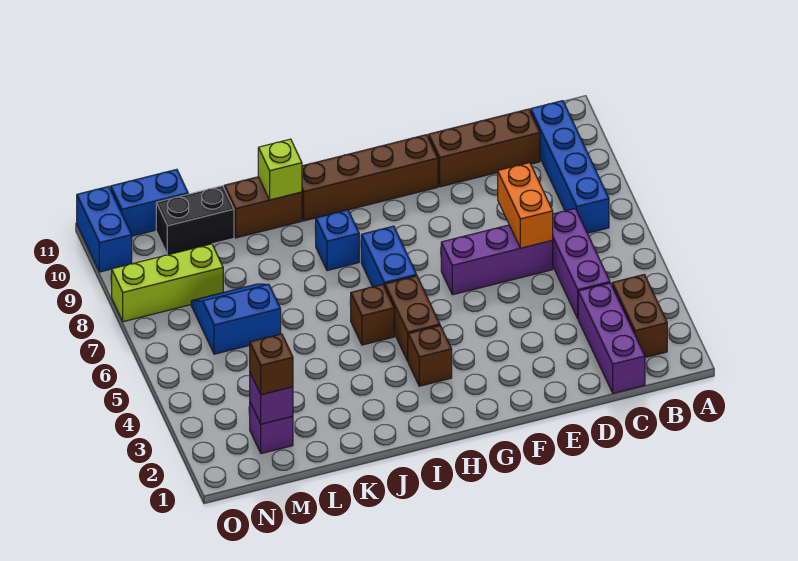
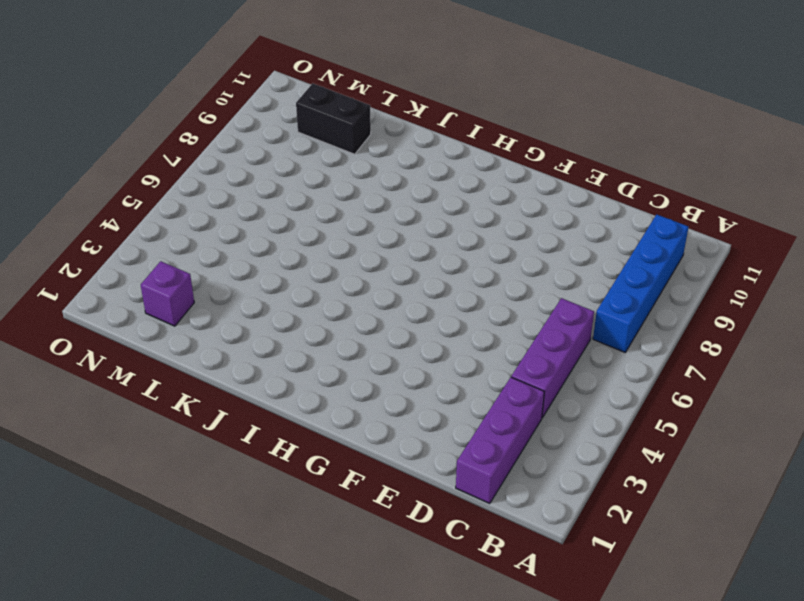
none -> brown brick B2:B3 level 1
none -> brown brick C10:E10 level 1
none -> purple brick D6:F6 level 1

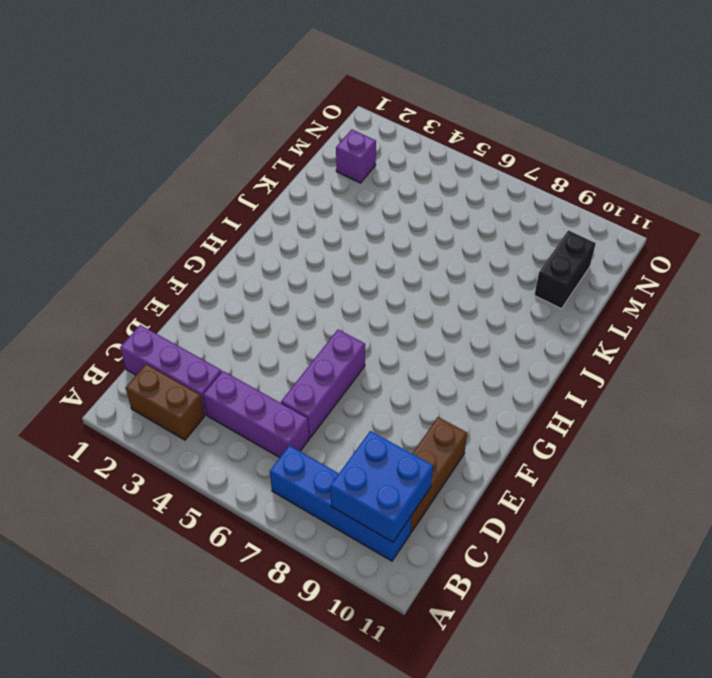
blue brick B9:C10 level 2 -> none
none -> brown brick F10:I10 level 1
none -> brown brick H3 level 1
none -> brown brick H4:H5 level 1

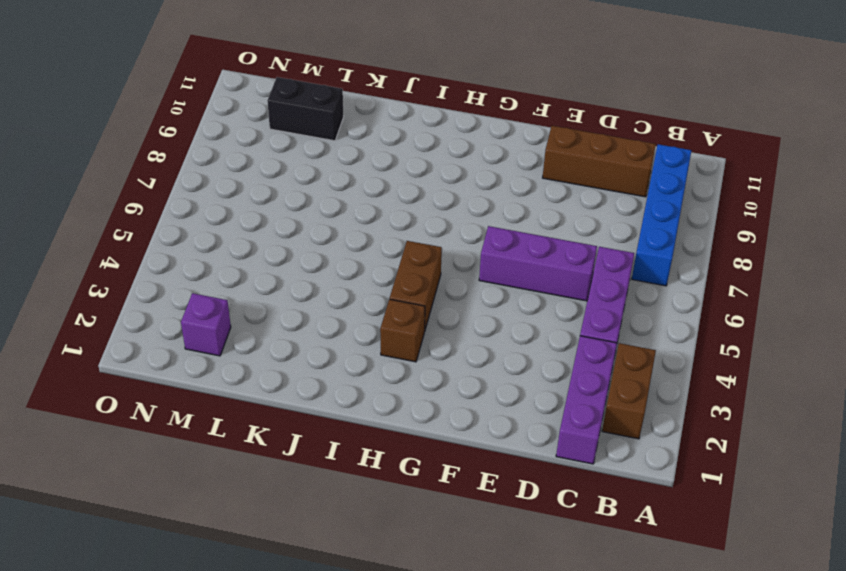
none -> brown brick F10:I10 level 1
none -> blue brick H6:H7 level 1
none -> brown brick I5 level 1

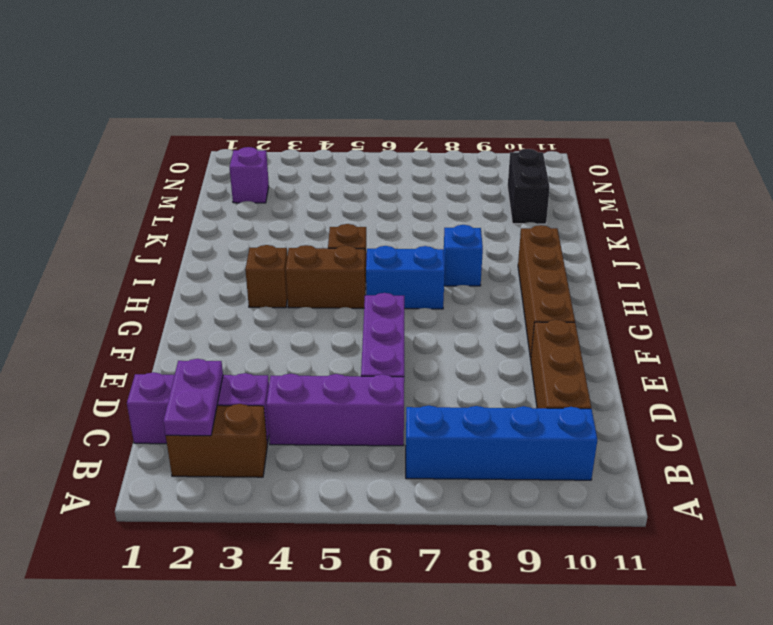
purple plate B2:C2 level 2 -> none
none -> brown brick J10:K10 level 1
none -> blue slope L6:M7 level 1 top 6
none -> lime brick M8:O8 level 1

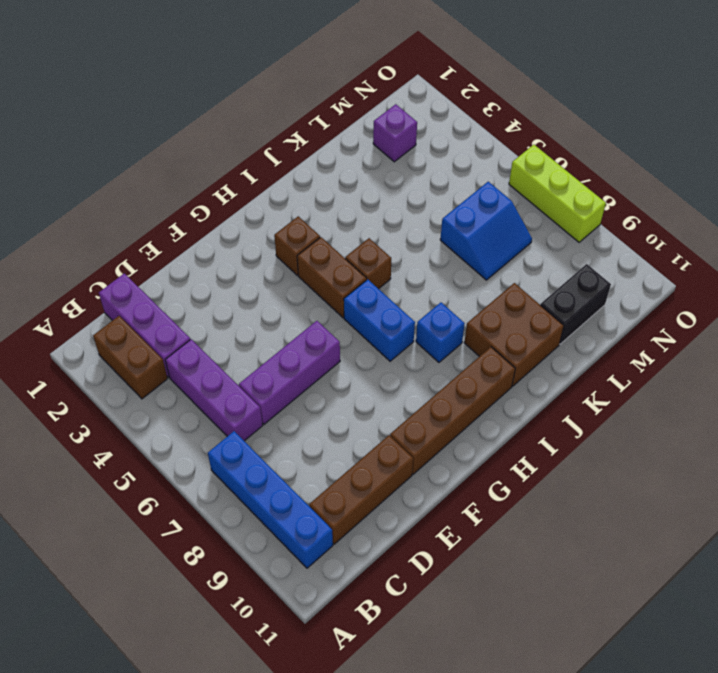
brown brick J9:K10 level 1 -> brown brick J10:K10 level 1
lime brick O6:O8 level 1 -> lime brick M8:O8 level 1
none -> blue brick M11:N11 level 1
none -> blue brick O10:O11 level 1
none -> orange brick D6:D7 level 2

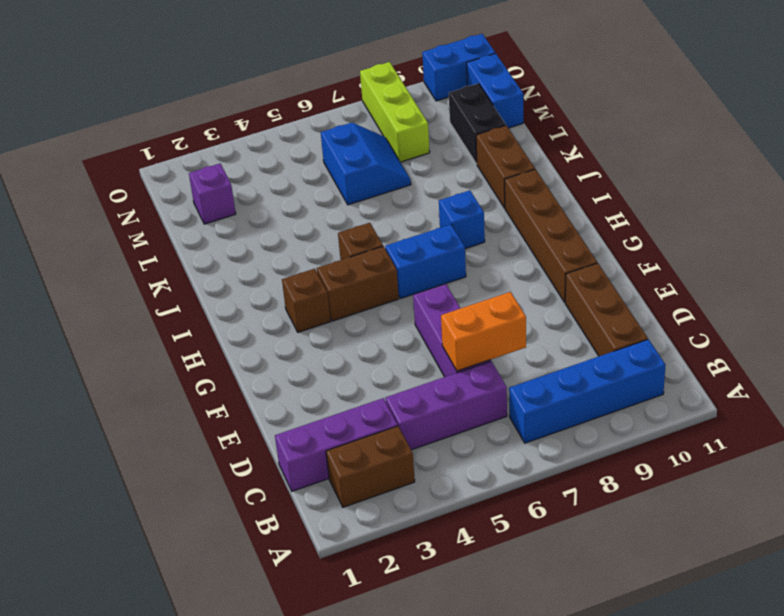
none -> lime brick J10 level 2
none -> purple brick M2 level 2
none -> brown brick M2 level 3

